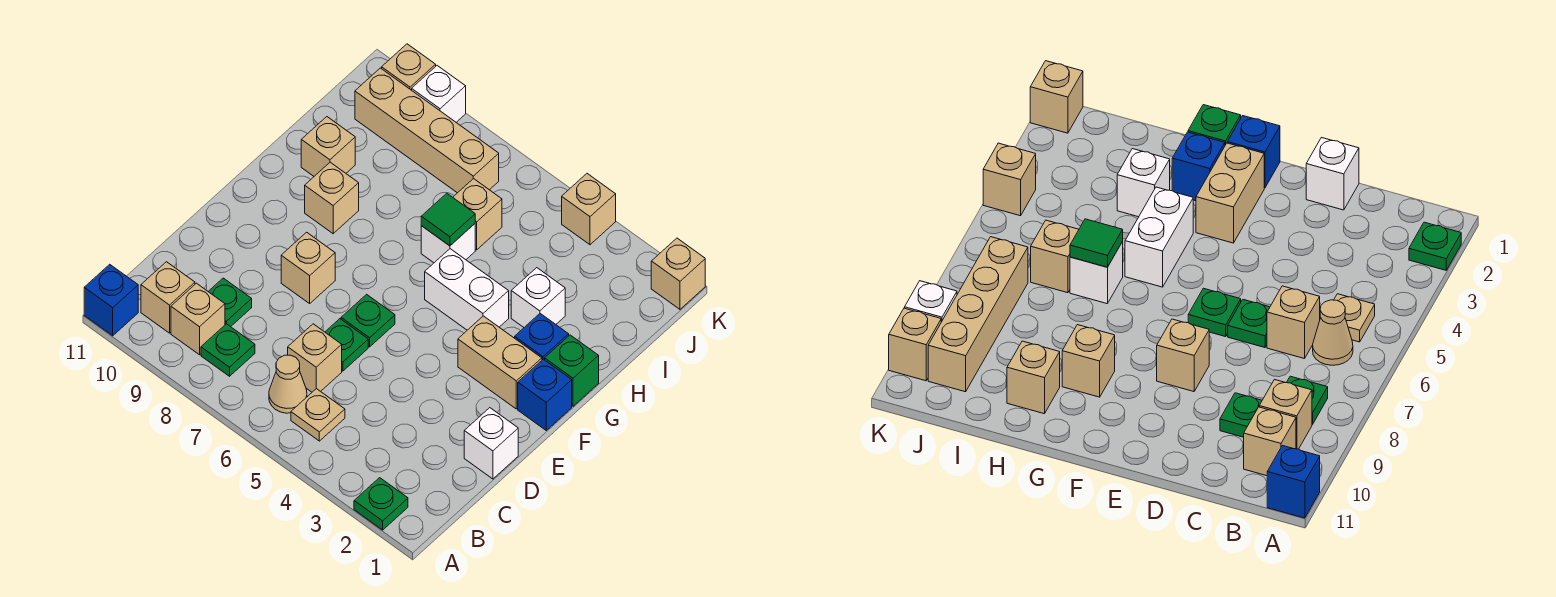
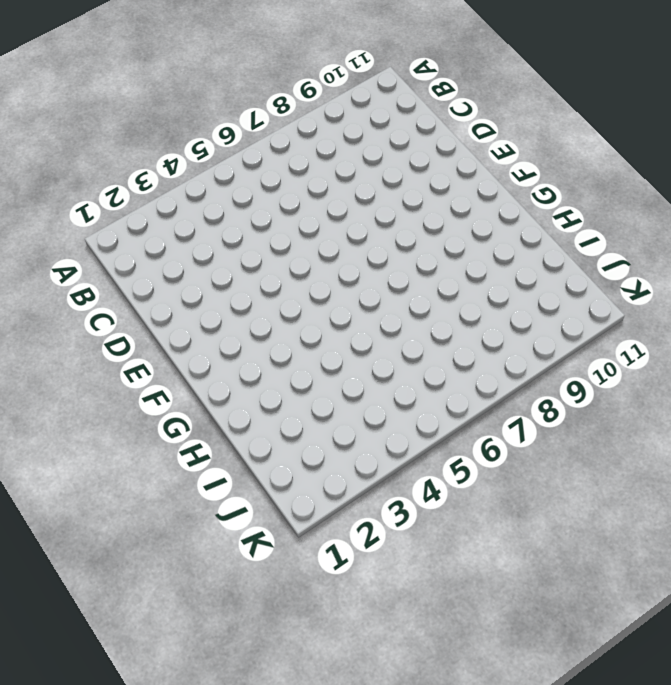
none -> green plate A2 level 1
none -> blue brick A11 level 1
none -> tan plate B5 level 1

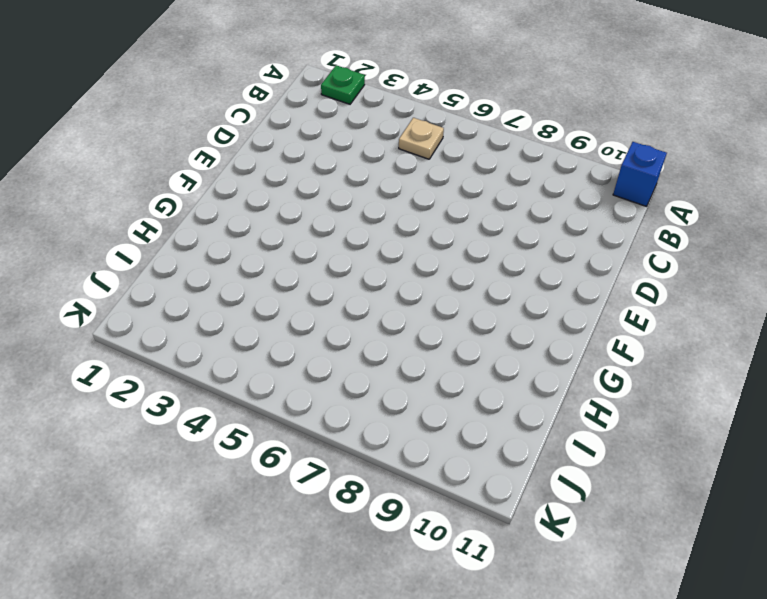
none -> tan cone B6 level 1
none -> green plate B8 level 1
none -> tan brick B9 level 1

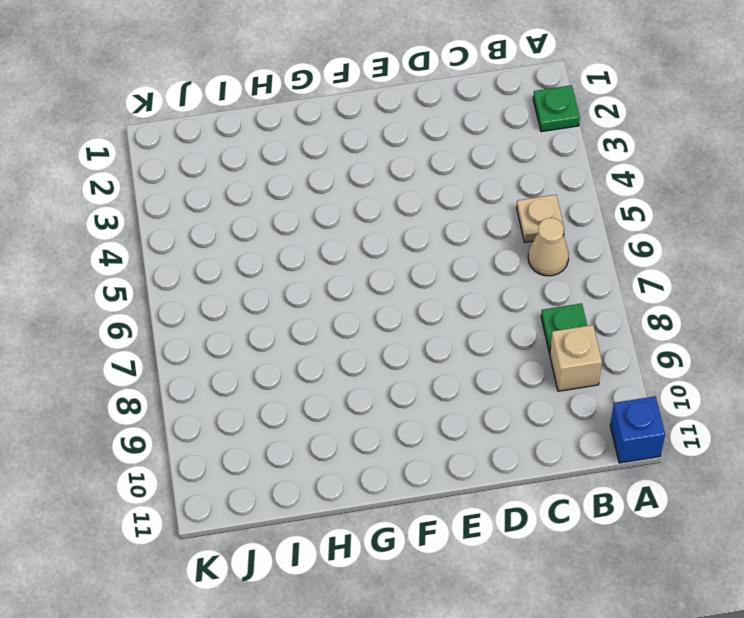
none -> tan brick B10 level 1
none -> tan brick C6 level 1
none -> green plate C9 level 1

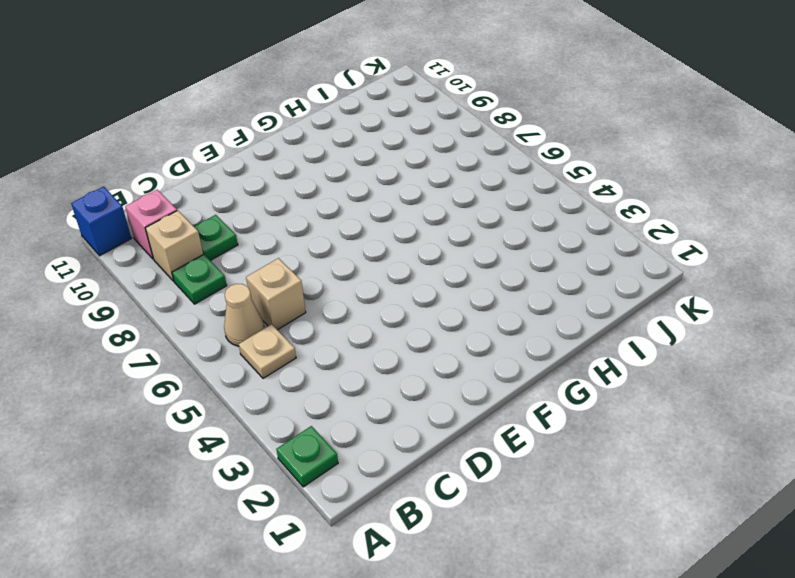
pink brick B10 level 1 -> tan brick B10 level 1
none -> white brick D1 level 1
none -> green plate D6 level 1
none -> green plate E6 level 1

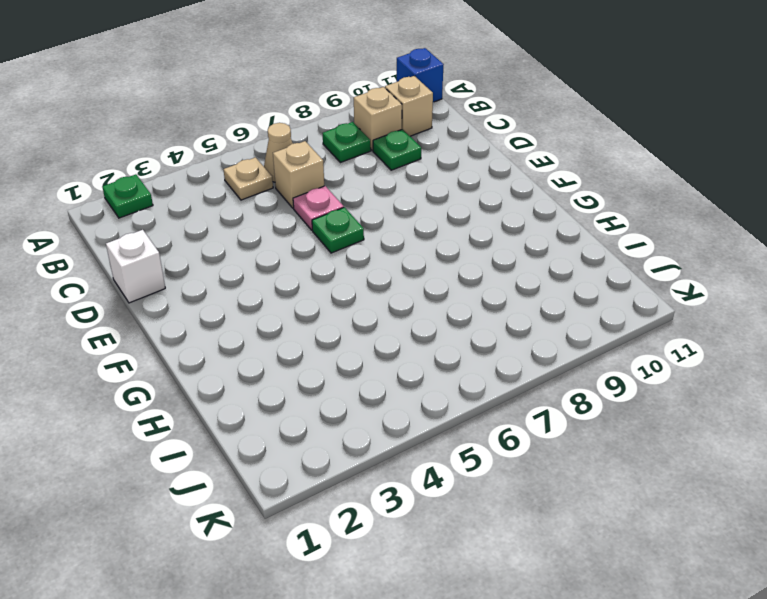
pink plate D6 level 1 -> green plate D6 level 1
none -> tan brick E8 level 1
none -> blue brick F1 level 1
none -> tan brick F2:F3 level 1

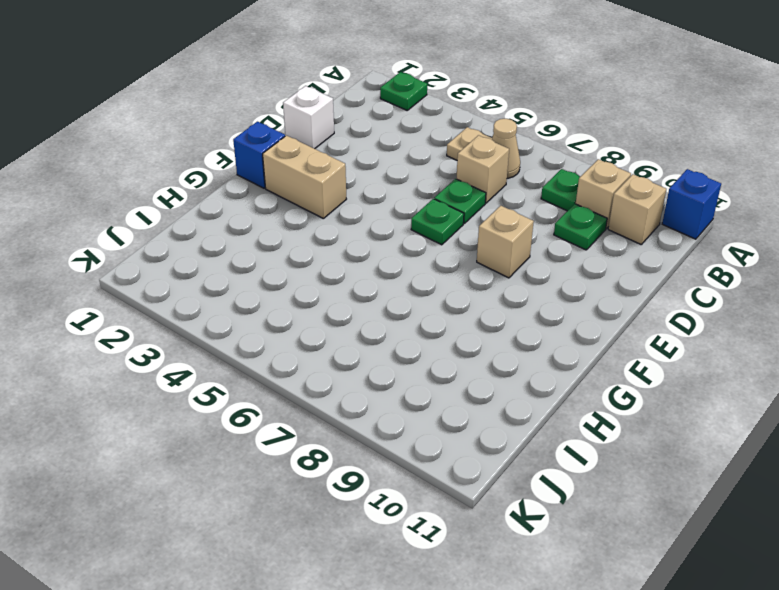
none -> green brick G1 level 1
none -> blue brick G2 level 1
none -> white brick G4:G5 level 1

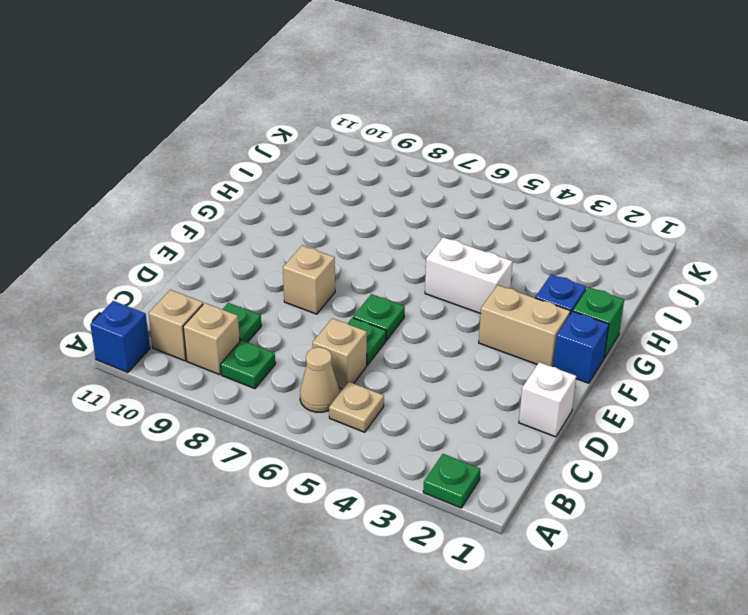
none -> tan brick G9 level 1
none -> white brick H3 level 1
none -> white brick H6 level 1

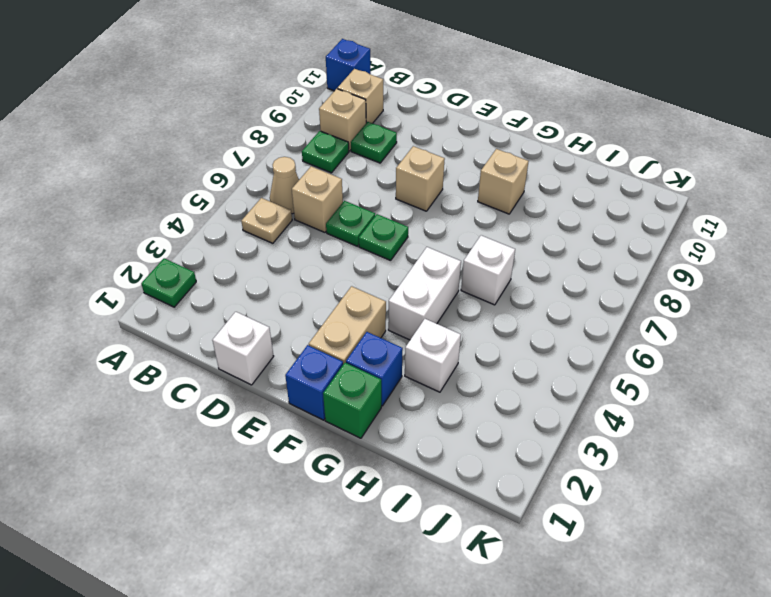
none -> tan brick H10 level 1
none -> tan brick I6 level 1
none -> tan brick J7:J10 level 1

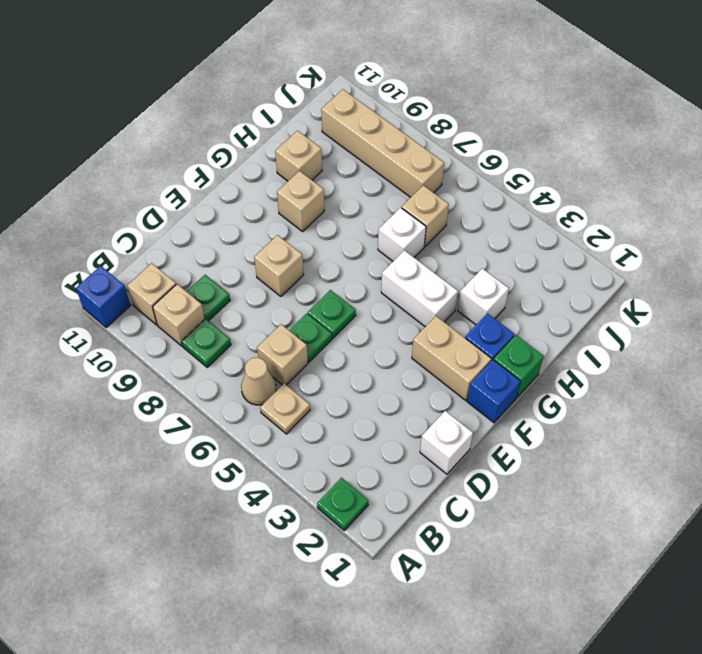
none -> tan brick K1 level 1
none -> tan brick K4 level 1
none -> white brick K9 level 1

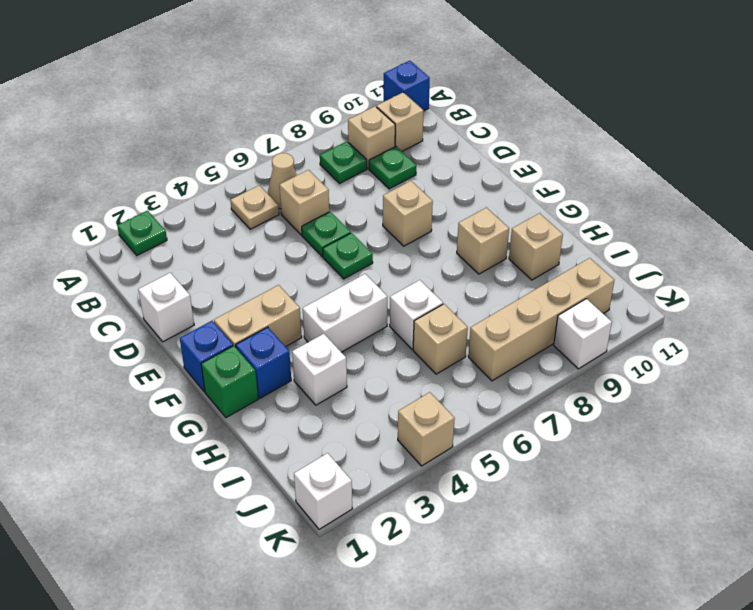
white brick K1 level 1 -> tan brick K1 level 1
none -> tan brick K10 level 1
none -> green tile H6 level 2

